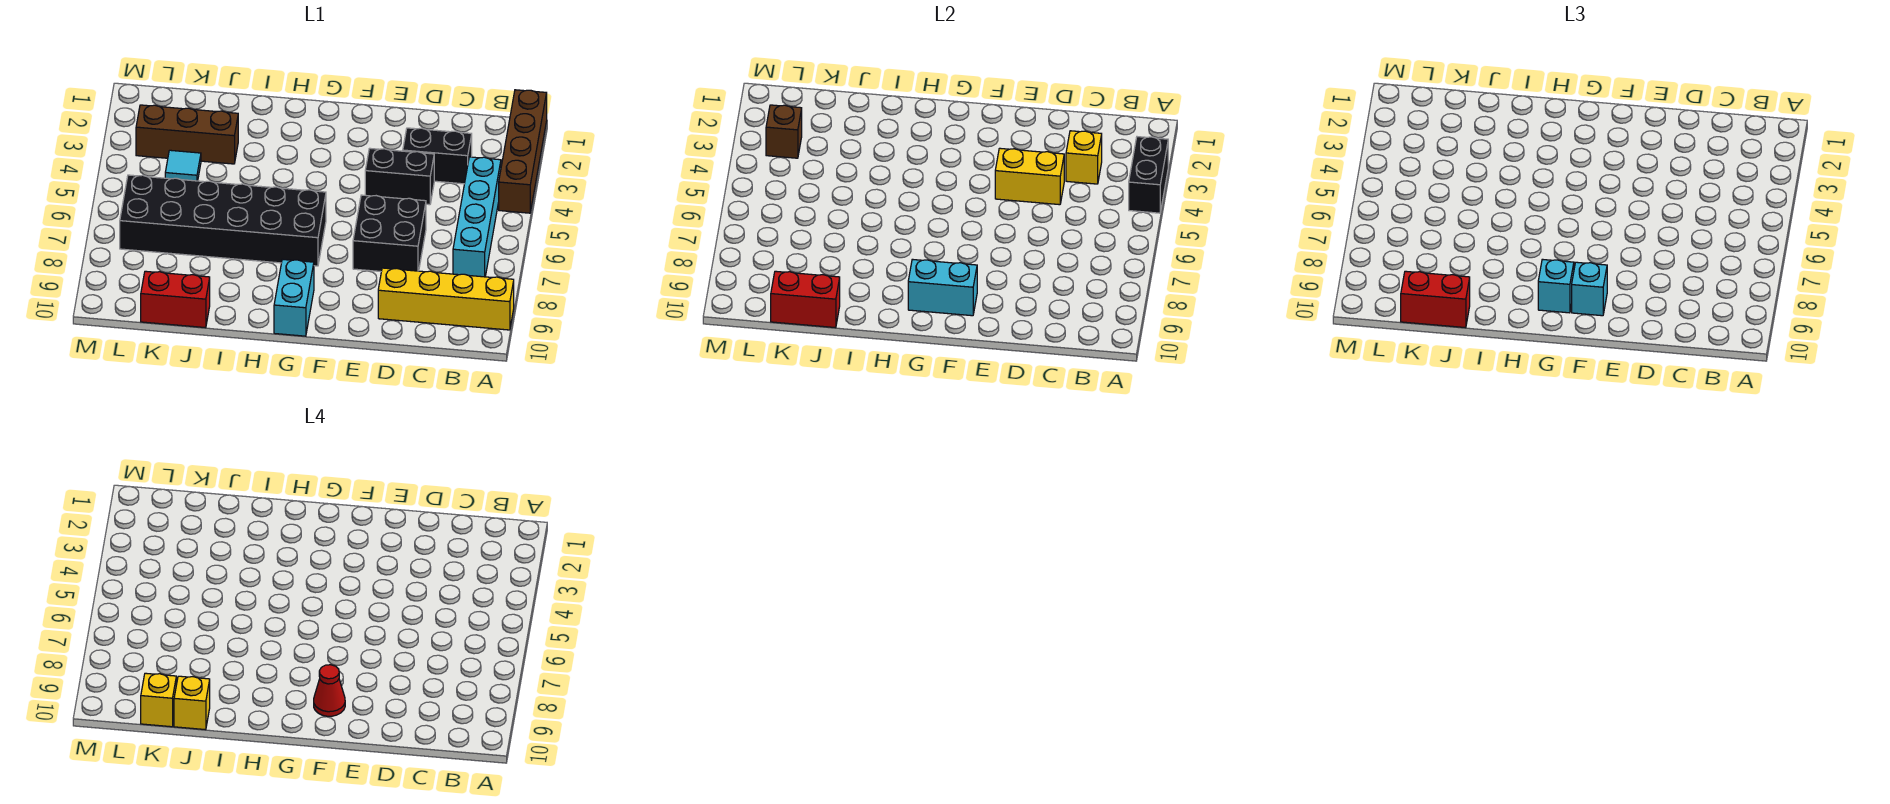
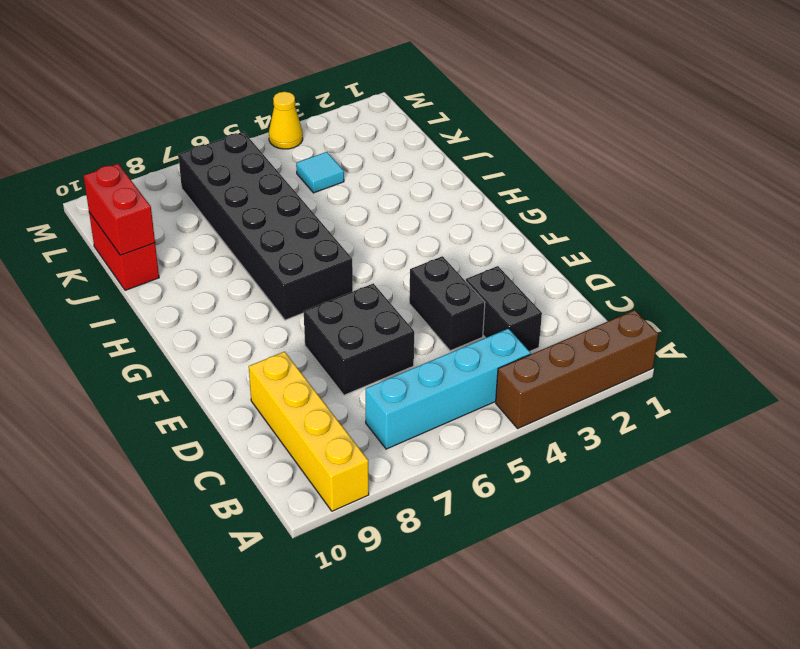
yellow cone M4 level 1 -> none
none -> cyan brick G9:G10 level 1
none -> brown brick J3:L3 level 1
none -> black brick A3:A4 level 2

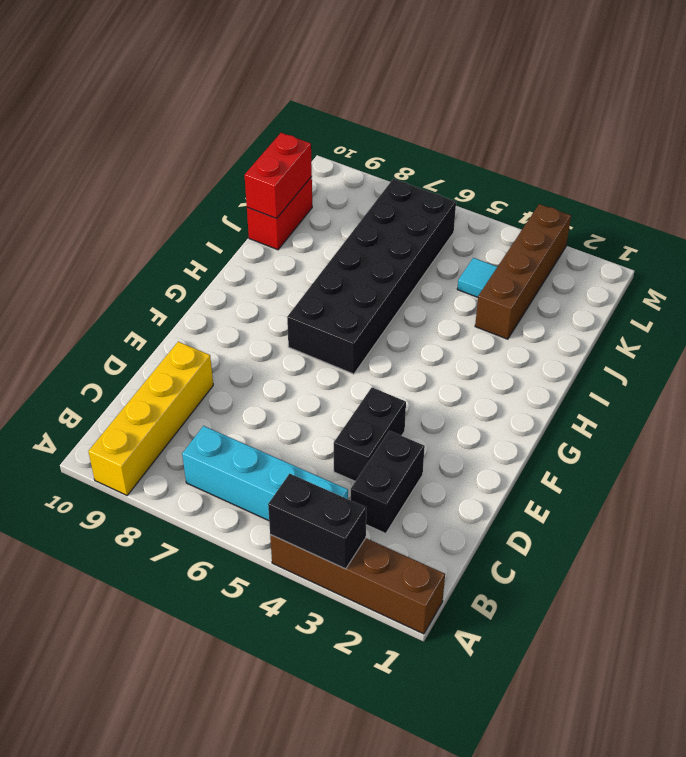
brown brick J3:M3 level 1 -> brown brick J3:L3 level 1
none -> black brick D6:E7 level 1
none -> cyan brick G9:G10 level 1
none -> yellow brick C3 level 2

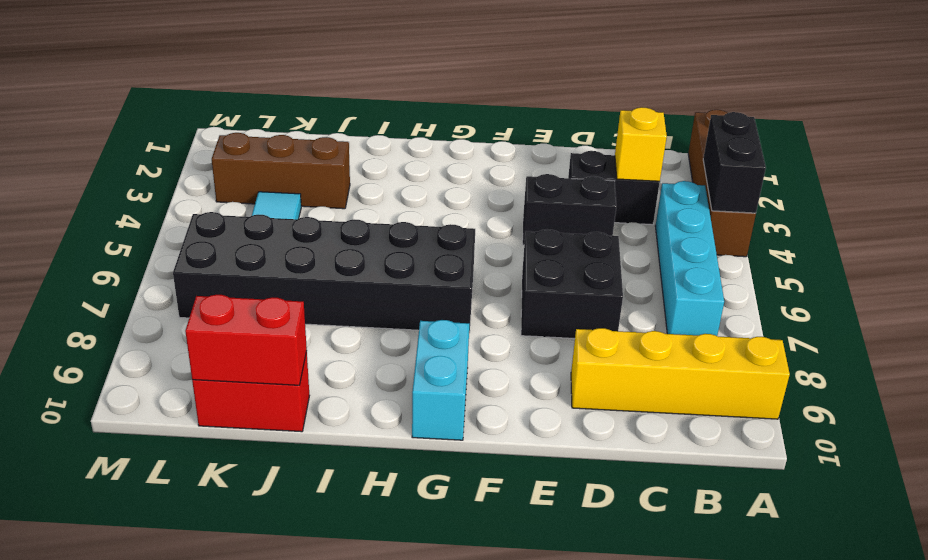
none -> yellow brick D4:E4 level 2
none -> cyan brick F9:G9 level 2
none -> brown brick L3 level 2

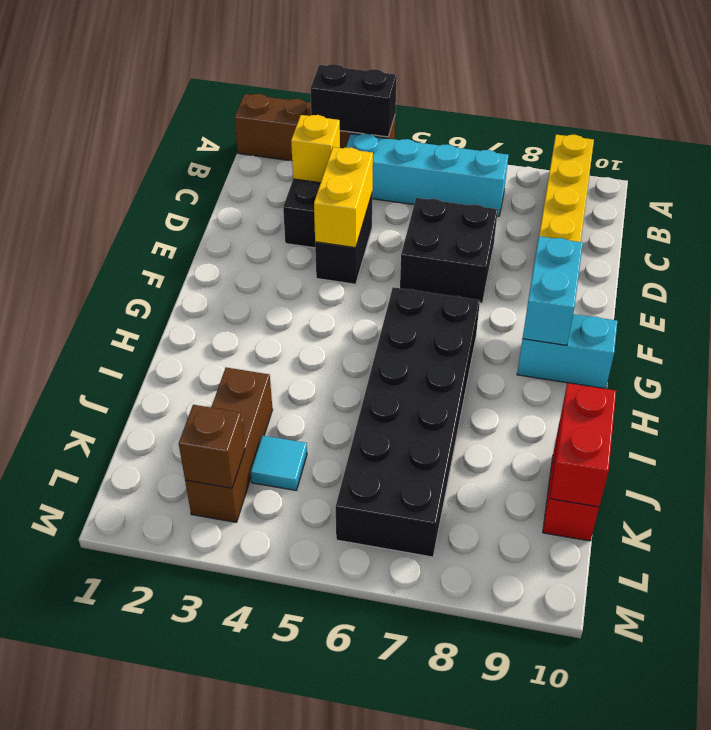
none -> cyan brick F9 level 3
none -> cyan brick G9 level 3
none -> red brick J10:K10 level 3

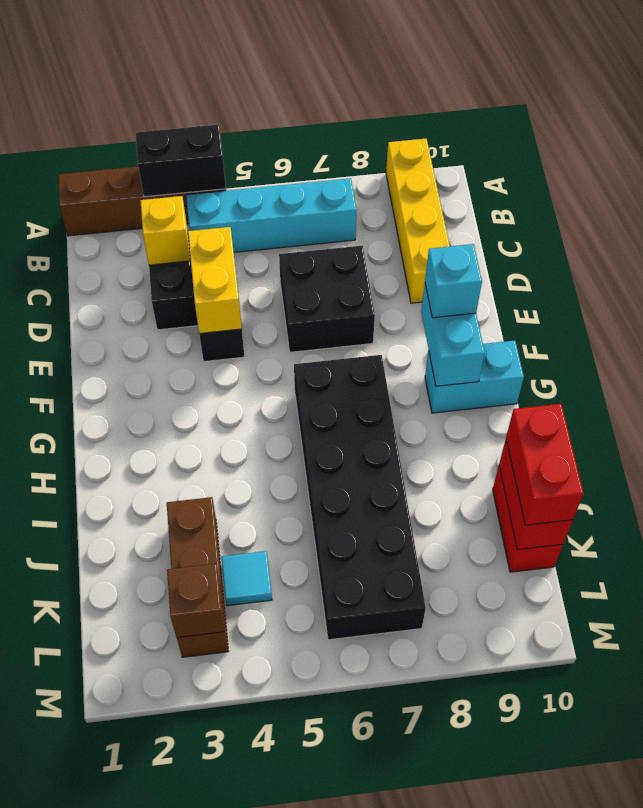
none -> cyan brick G9 level 3
none -> red cone F9 level 4
none -> yellow brick J10 level 4

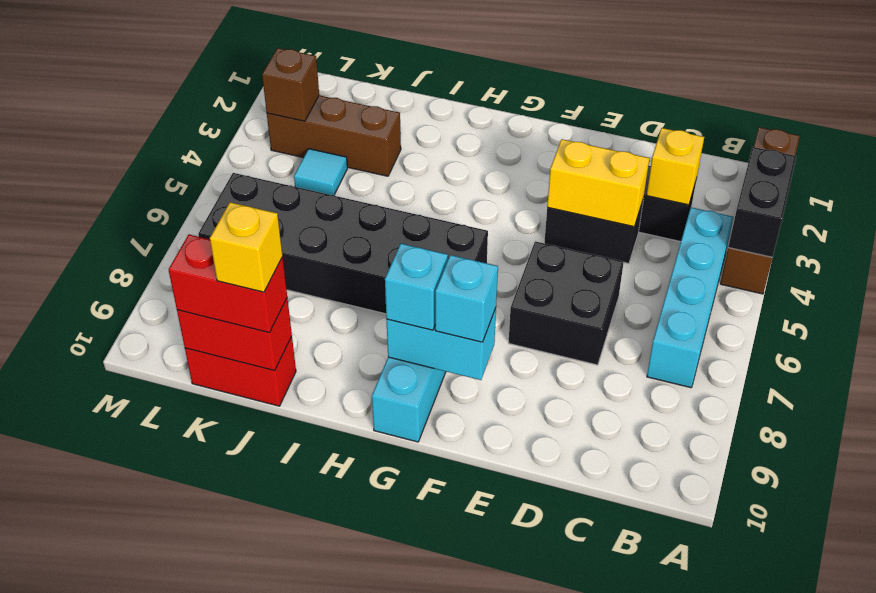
none -> yellow brick A9:D9 level 1
none -> red cone F9 level 4
none -> yellow brick K10 level 4

